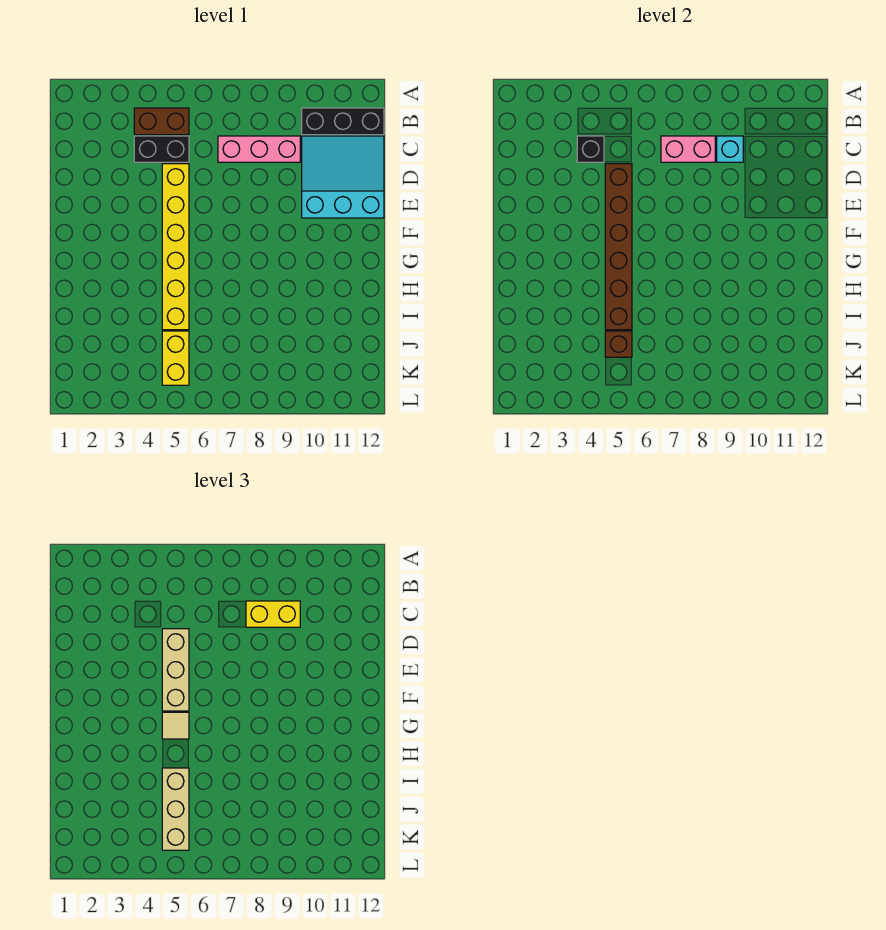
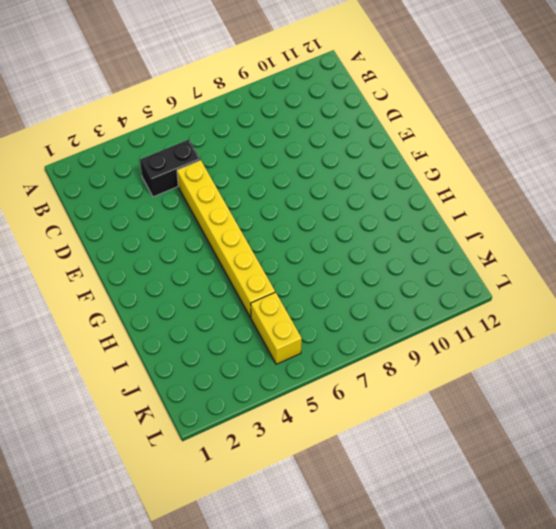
none -> brown brick B4:B5 level 1
none -> black brick B10:B12 level 1
none -> pink brick C7:C9 level 1

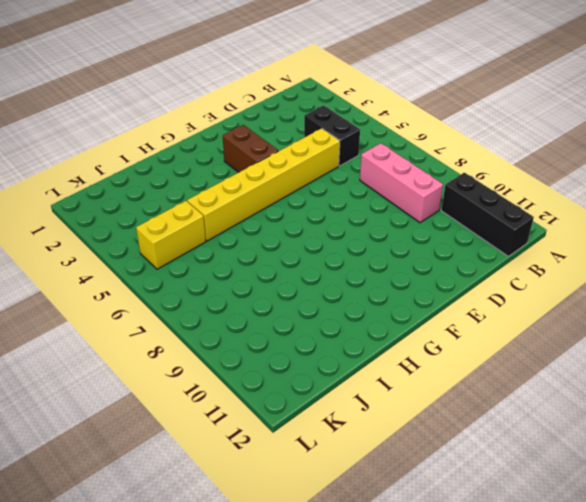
brown brick F3:F4 level 1 -> brown brick B4:B5 level 1
none -> cyan slope C10:E12 level 1 top E
none -> black brick C4 level 2
none -> pink brick C7:C8 level 2

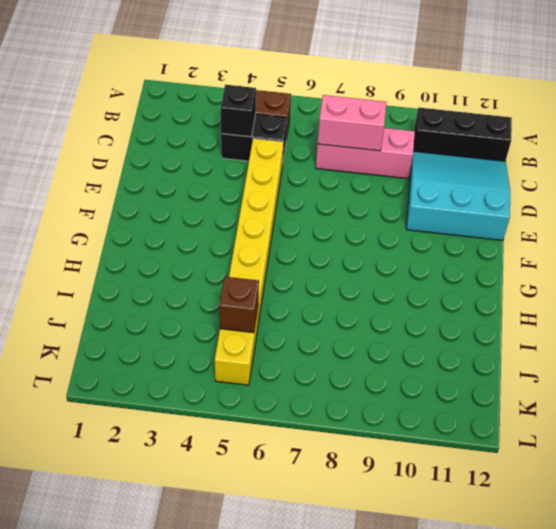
none -> cyan brick C9 level 2
none -> brown brick D5:I5 level 2
none -> yellow brick C8:C9 level 3

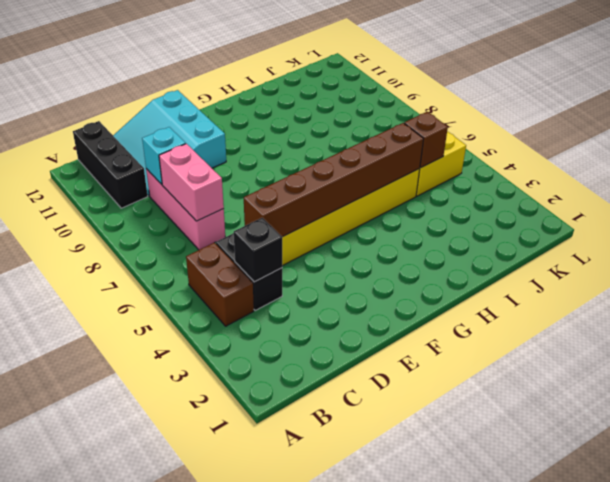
none -> yellow brick C8:C9 level 3
none -> tan brick D5:F5 level 3
none -> tan tile G5 level 3

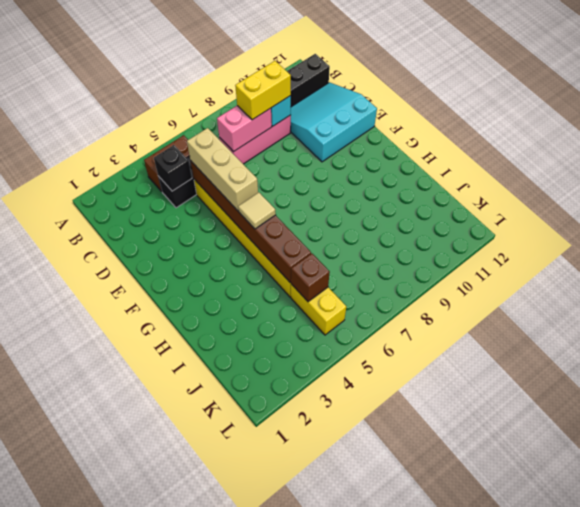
none -> tan brick I5:K5 level 3

